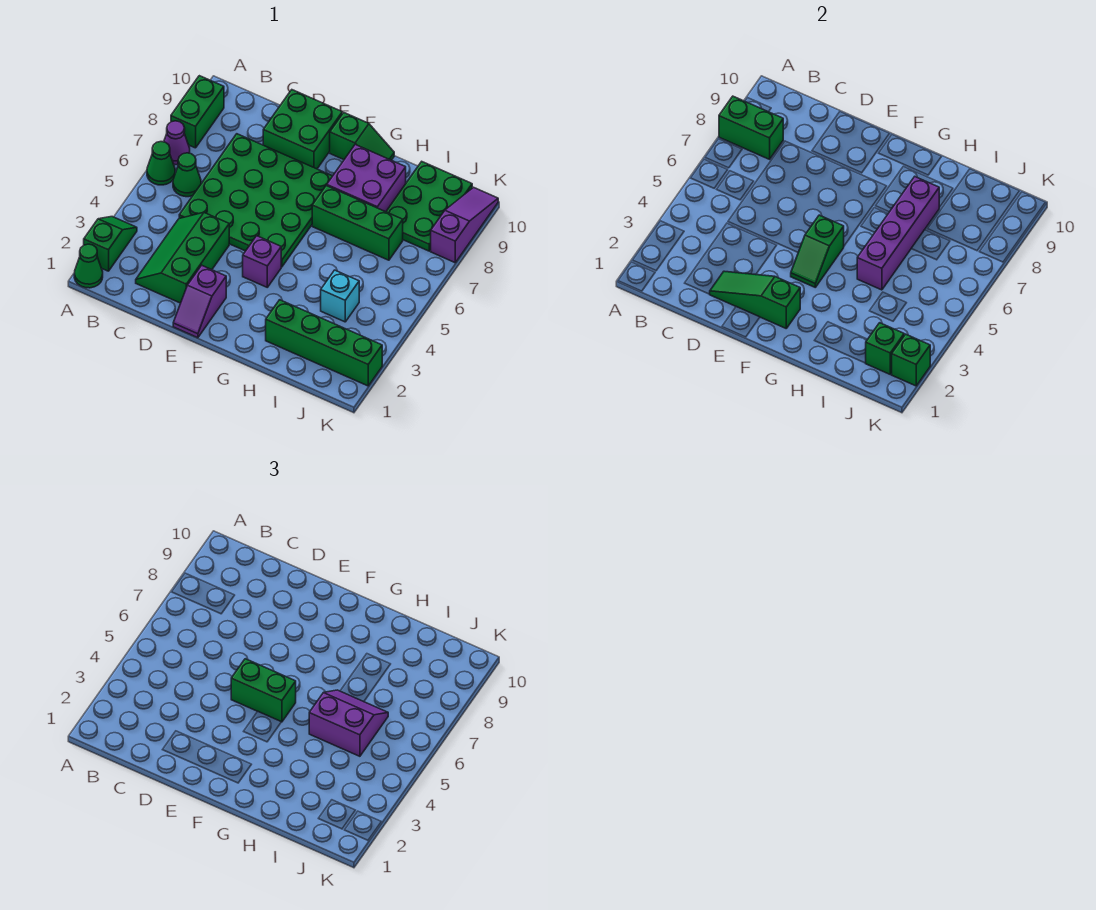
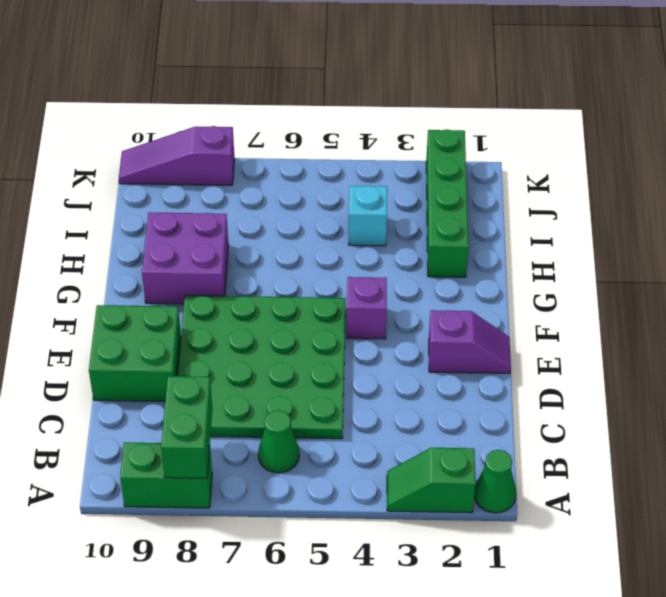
none -> green cone A6 level 1
none -> purple cone A7 level 1
none -> green slope C2:D4 level 1 top D

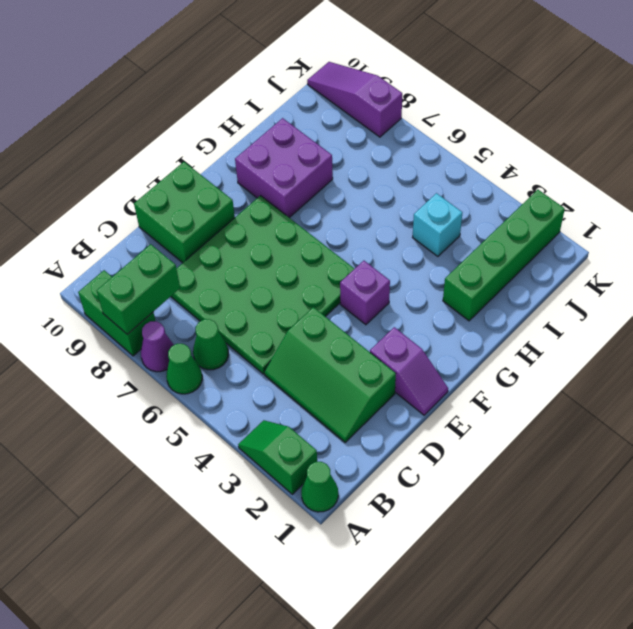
none -> green slope F10:G10 level 1 top F
none -> green brick G7:I7 level 1
none -> green plate I8:J10 level 1

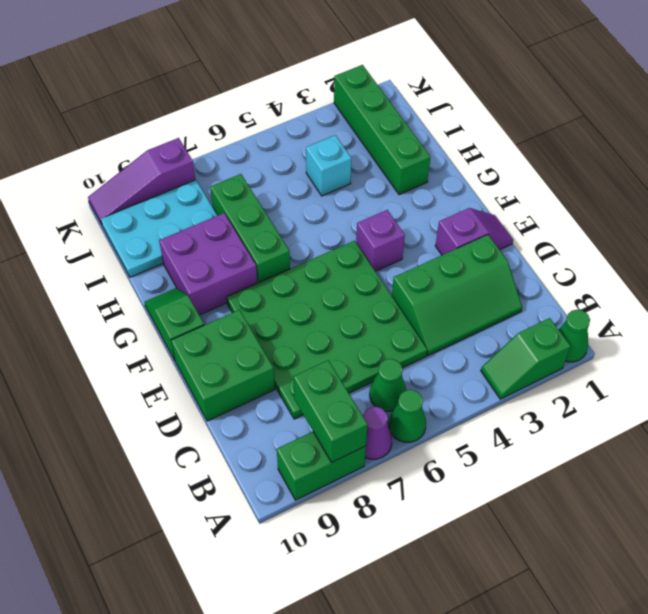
cyan plate I8:J10 level 1 -> green plate I8:J10 level 1
none -> green slope D2:F2 level 2 top F
none -> green slope F4:F5 level 2 top 5
none -> purple brick H5:H8 level 2

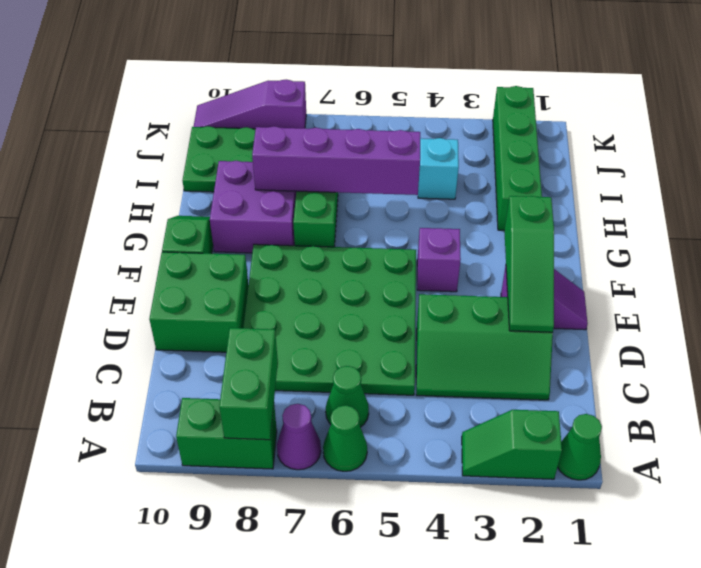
none -> green slope F4:F5 level 2 top 5
none -> green brick J2 level 2
none -> green brick K2 level 2

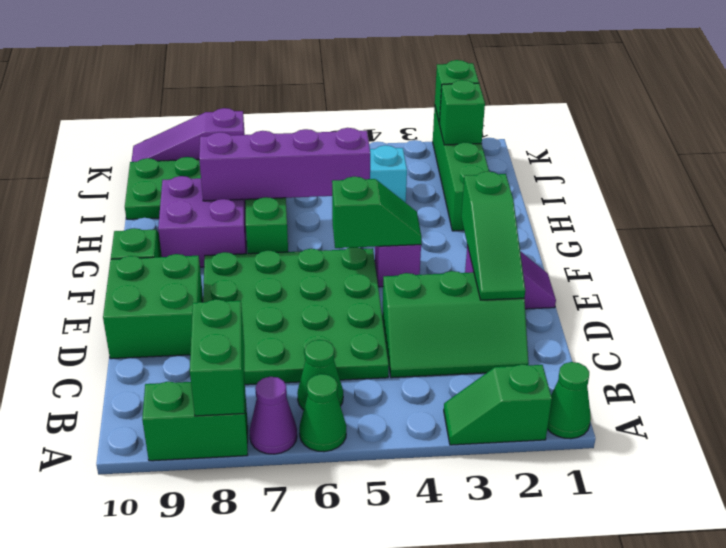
none -> green brick E5:F5 level 3
none -> purple slope H5:I6 level 3 top 5

